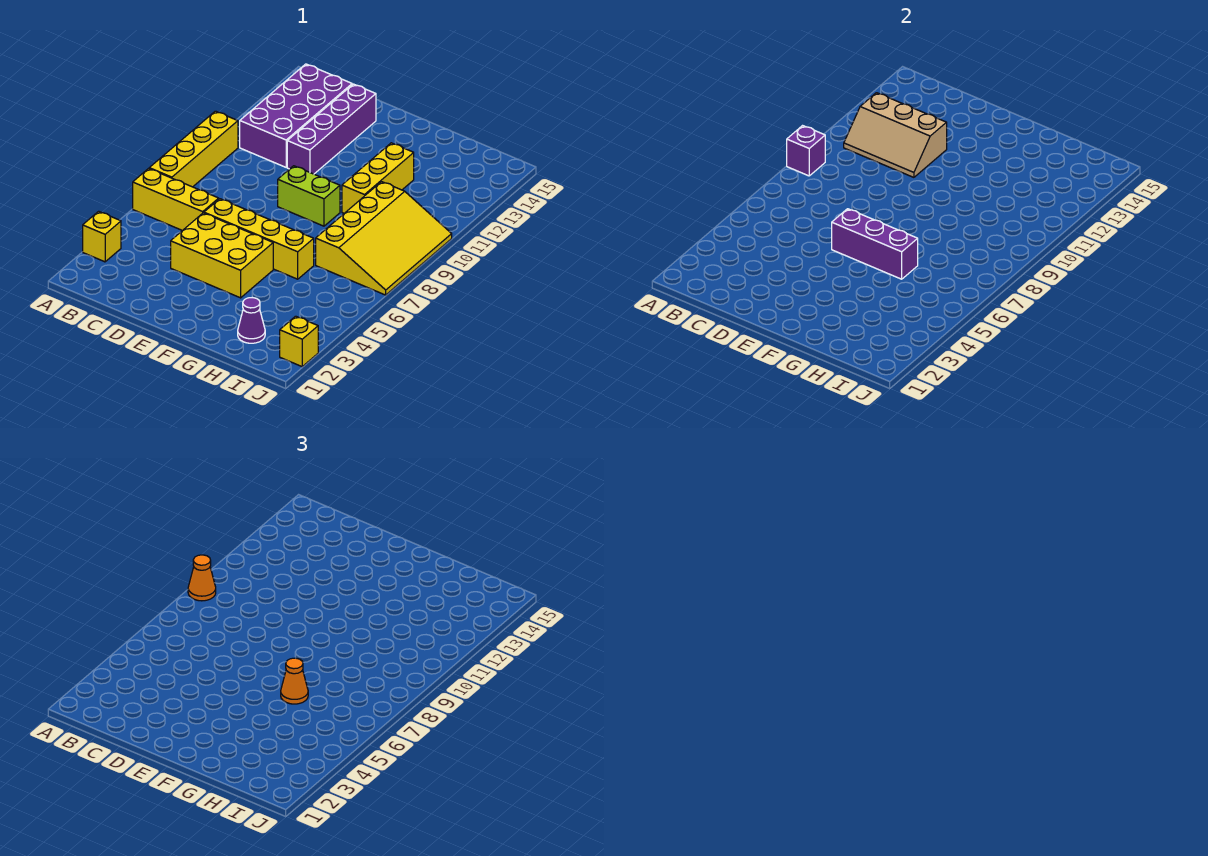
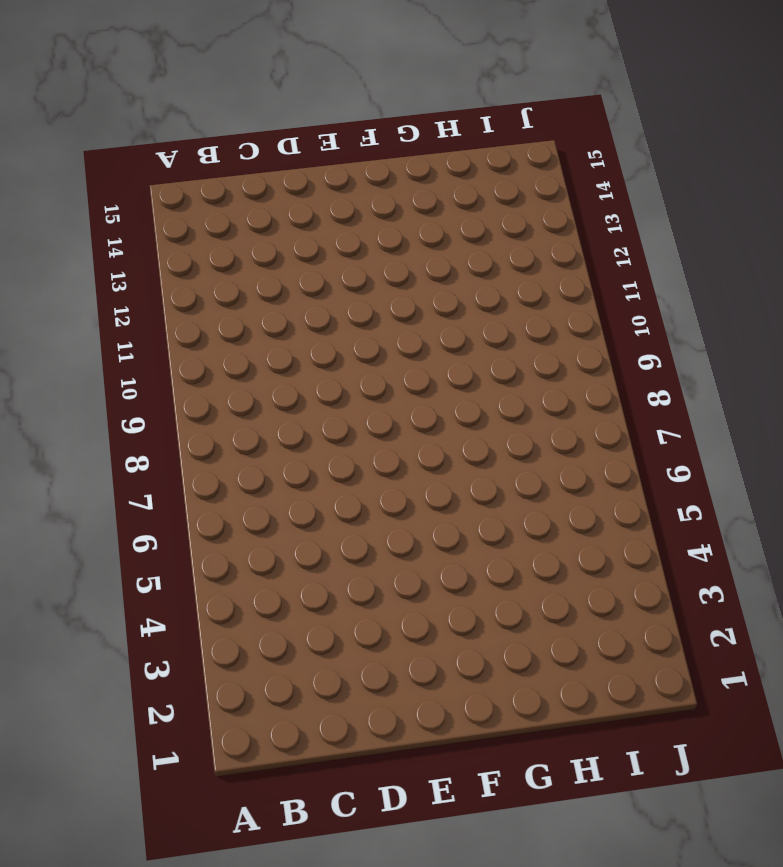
none -> yellow brick A3 level 1
none -> yellow brick A6:C6 level 1
none -> yellow brick A7:A10 level 1

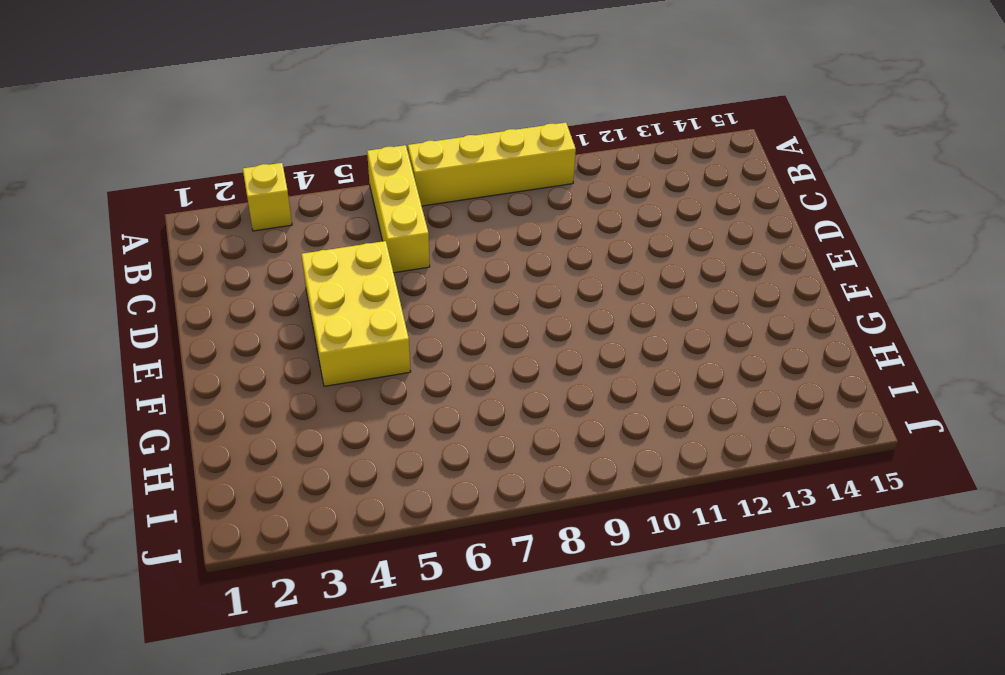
none -> purple brick B11:C14 level 1
none -> yellow brick D6:G6 level 1
none -> purple brick D11:D14 level 1

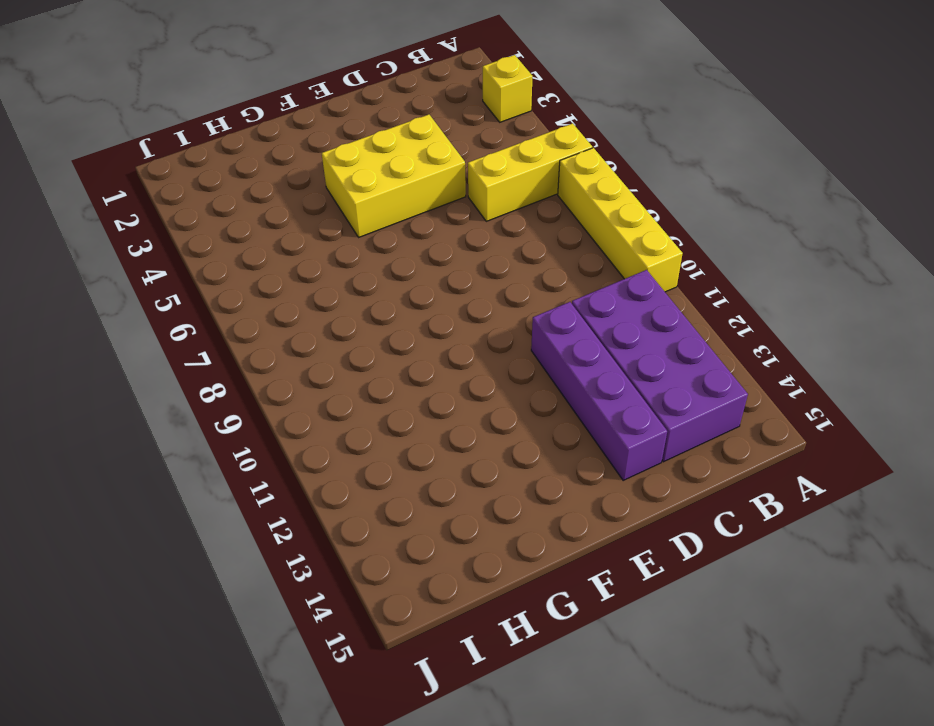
none -> yellow brick D6:G6 level 1
none -> lime brick E9:F9 level 1
none -> yellow brick G10:G12 level 1

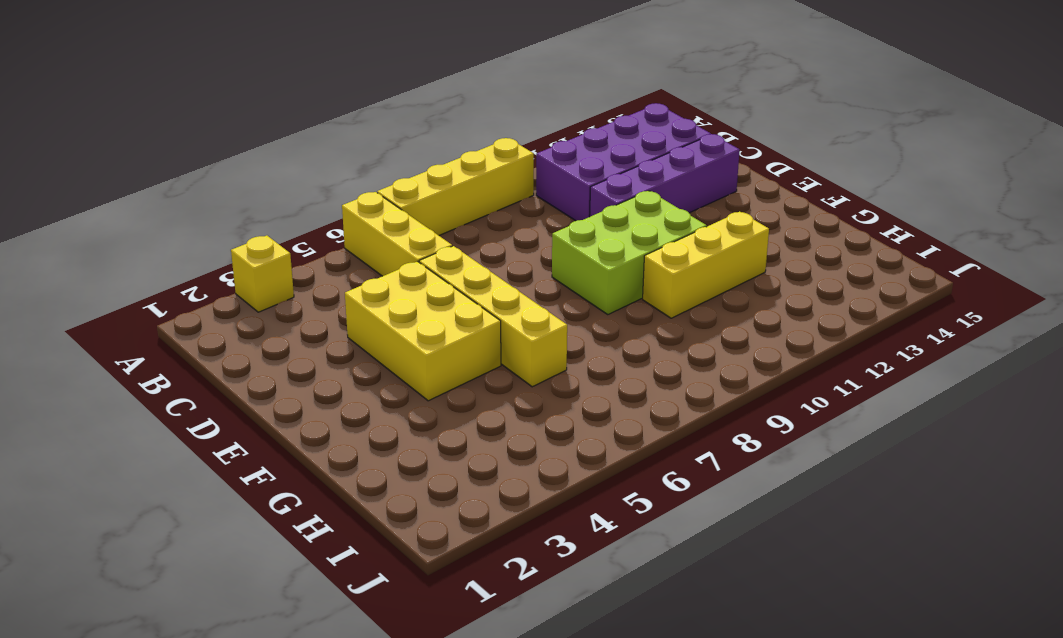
lime brick E9:F11 level 1 -> lime brick E9:F9 level 1
none -> purple cone H2 level 1
none -> yellow slope H7:J10 level 1 top H
none -> yellow brick J2 level 1

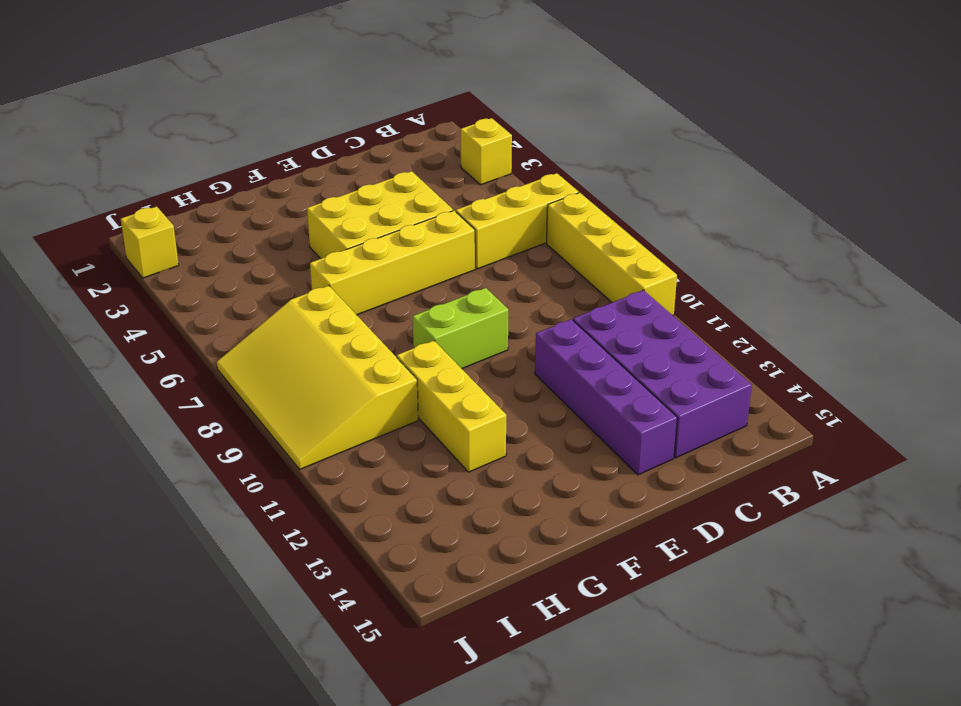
none -> purple cone H2 level 1
none -> purple brick A9 level 2
none -> tan slope B11:D12 level 2 top 12

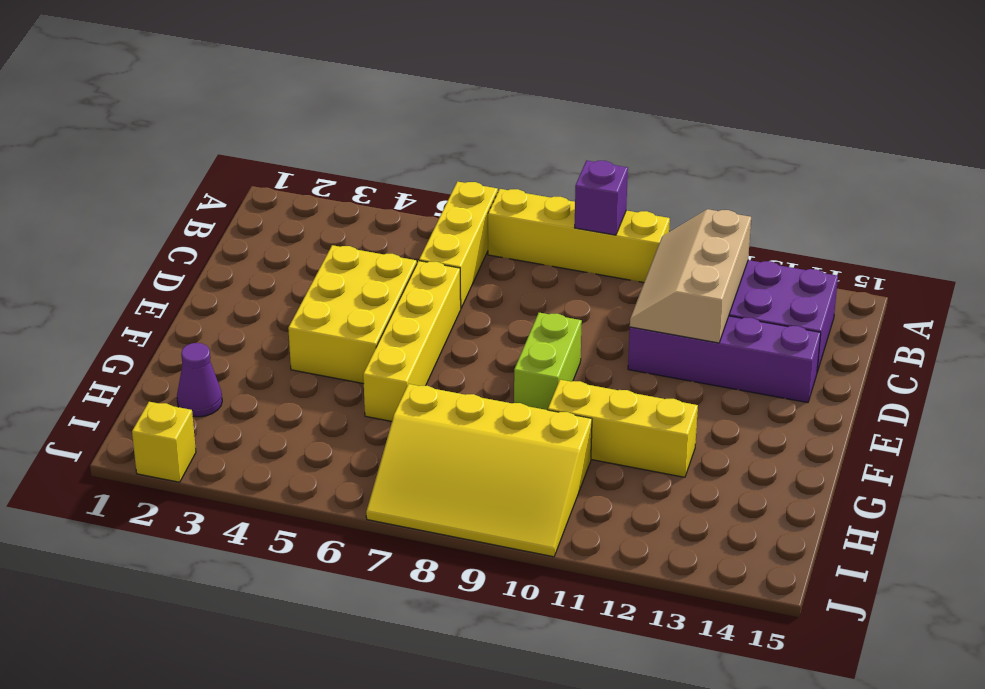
none -> yellow brick A3 level 1
none -> purple brick E6:G6 level 2
none -> orange cone A9 level 3

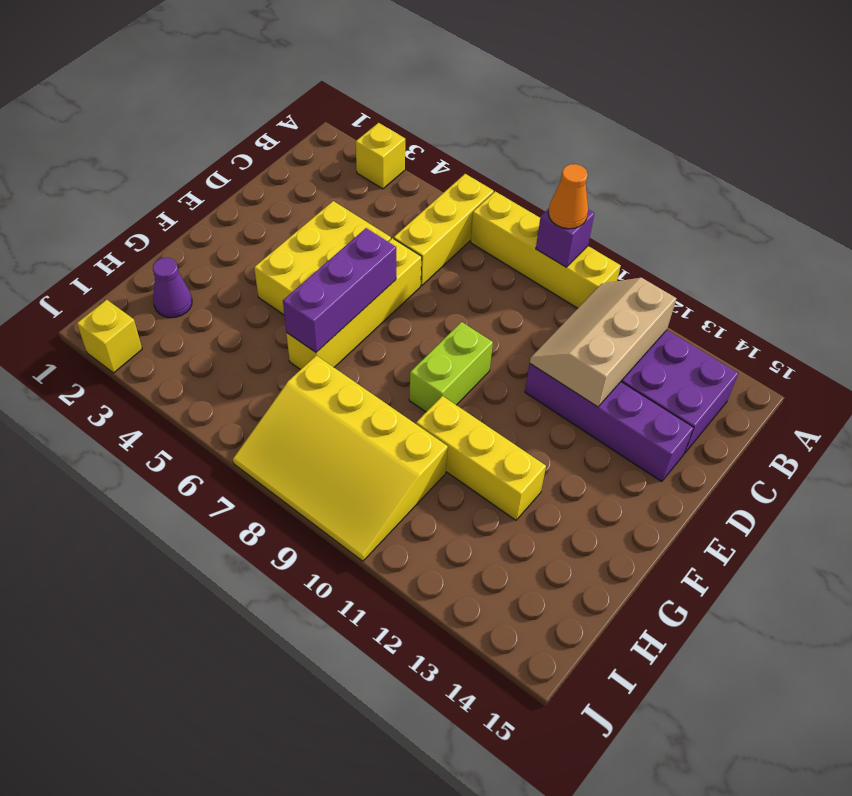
none -> orange cone G6 level 3

